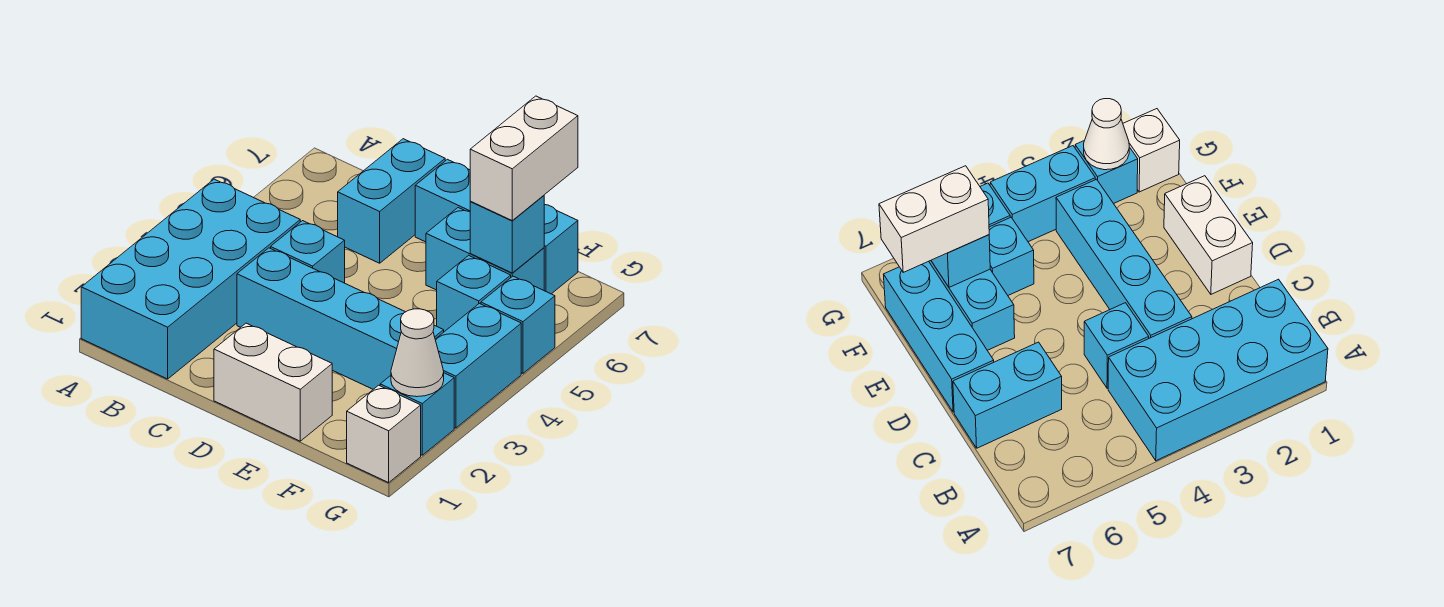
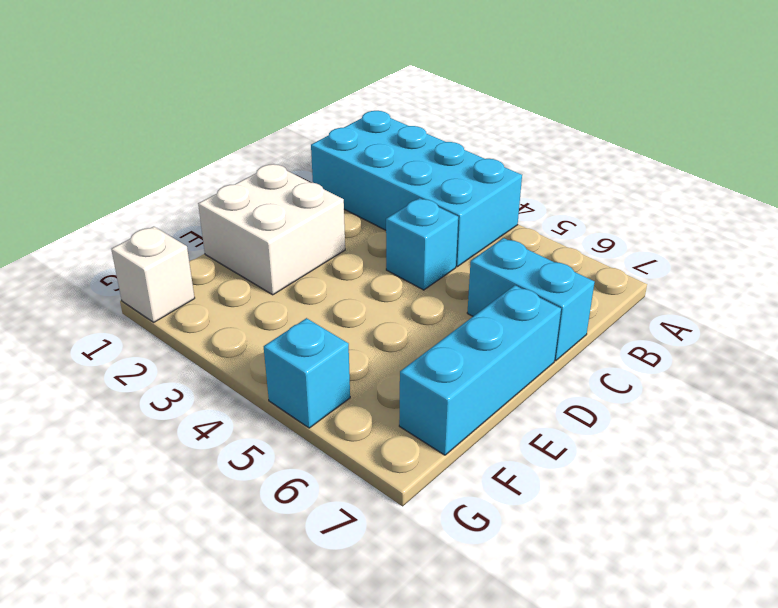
white brick D1:E2 level 1 -> white brick D1:E1 level 1
none -> cyan brick C3:F3 level 1
none -> cyan brick E6:F6 level 1
none -> cyan brick F5 level 1

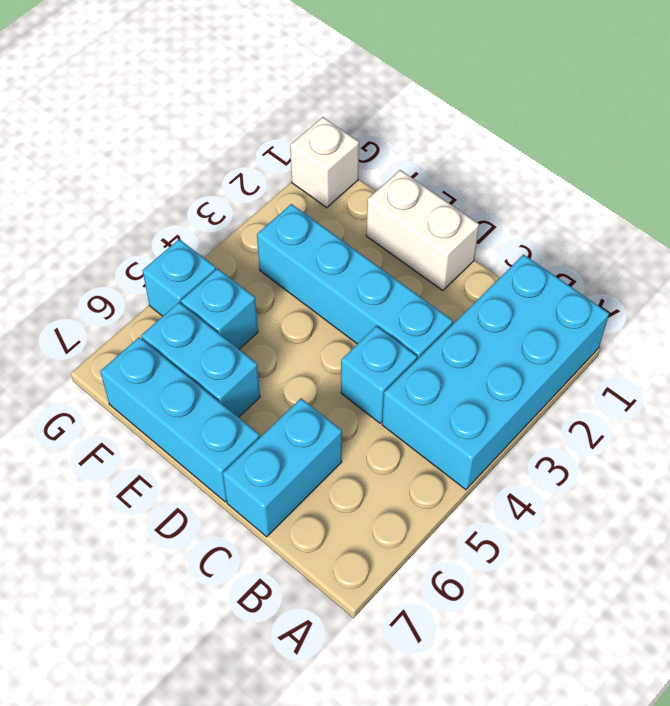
none -> cyan brick G2 level 1
none -> cyan brick G3:G4 level 1
none -> cyan brick F6 level 2

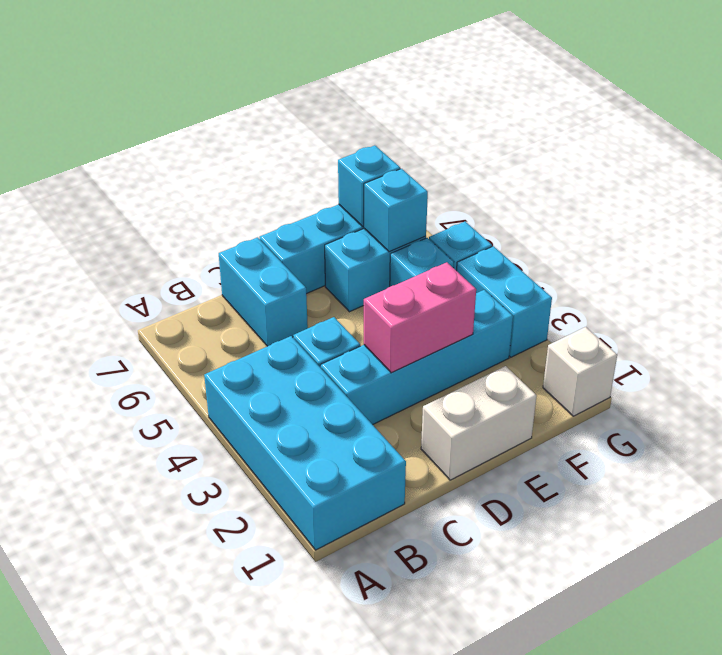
pink brick D3:E3 level 2 -> none
cyan brick F7 level 2 -> cyan brick G2 level 1
none -> white cone G2 level 2
none -> white brick F6:F7 level 3

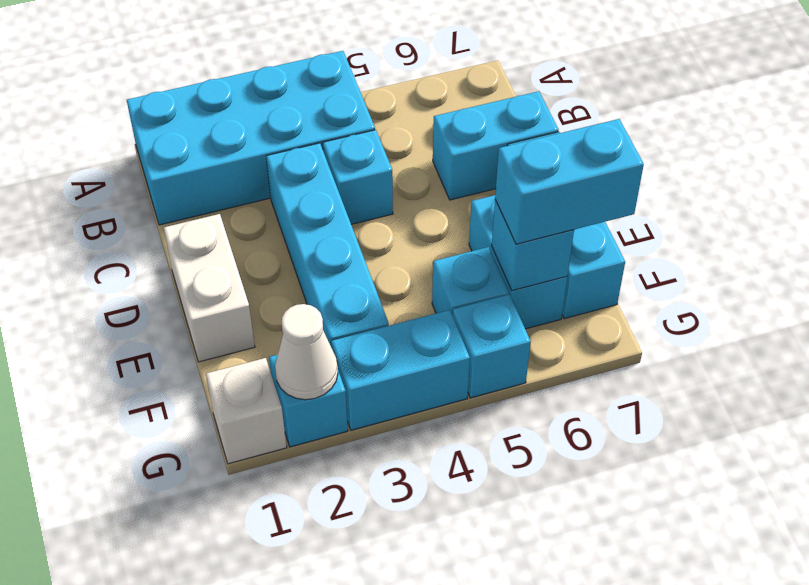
cyan brick F6:F7 level 3 -> white brick F6:F7 level 3

